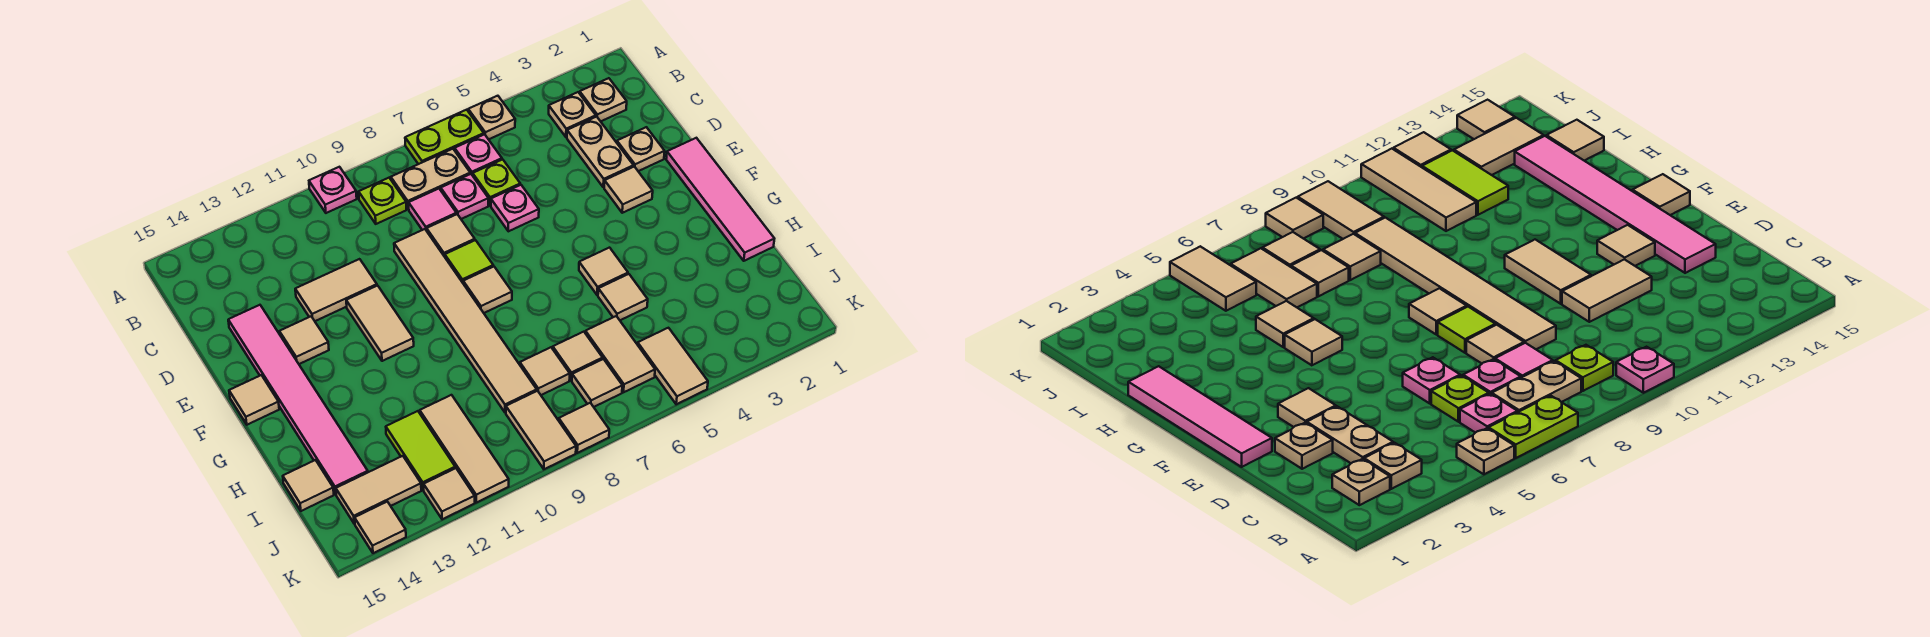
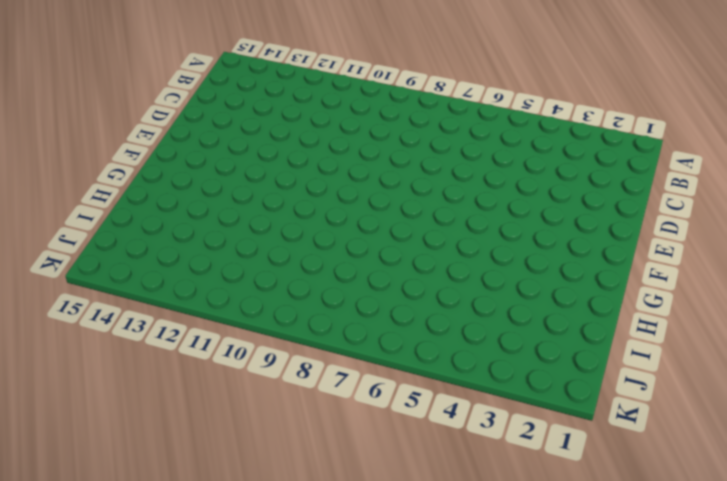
none -> tan plate A5 level 1
none -> lime plate A6:A7 level 1
none -> pink plate A10 level 1
none -> tan plate B2 level 1

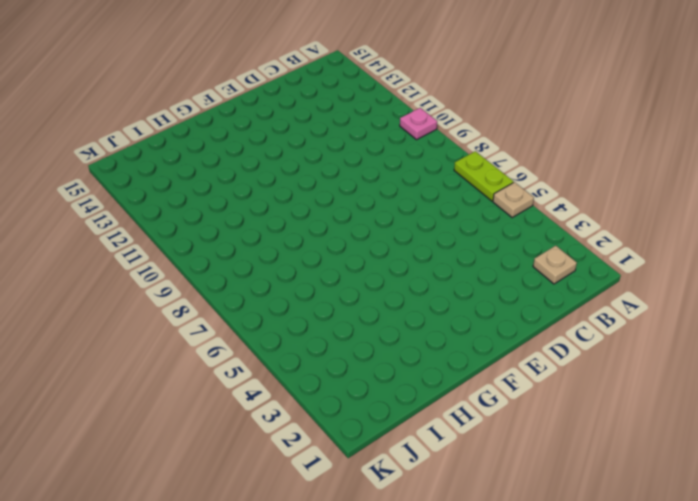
none -> tan plate B3 level 1
none -> pink plate B6 level 1
none -> tan plate B7:B8 level 1
none -> lime plate B9 level 1

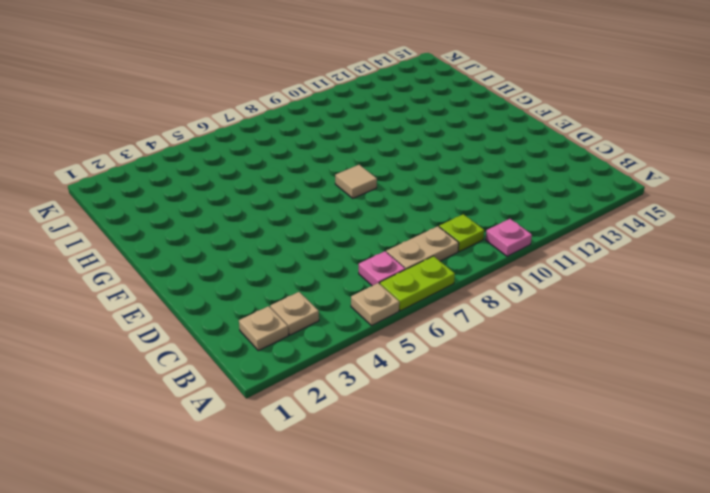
none -> tan plate C3:D3 level 1
none -> lime plate C6 level 1
none -> pink plate C7 level 1
none -> pink tile C8 level 1

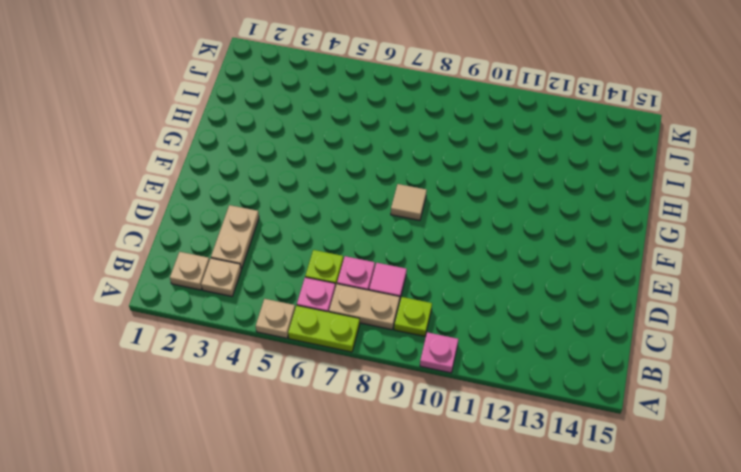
none -> tan plate D2 level 1
none -> pink plate D6 level 1
none -> tan tile D8 level 1
none -> tan tile D9:I9 level 1

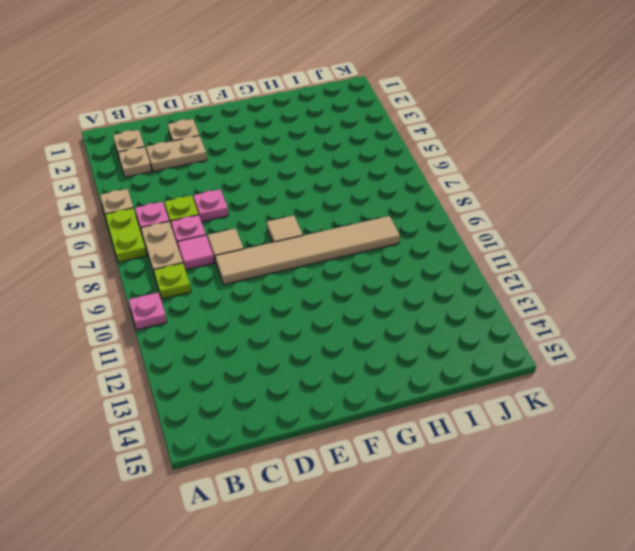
none -> tan tile D11:D12 level 1
none -> pink tile D14:I14 level 1
none -> pink tile E1:H1 level 1
none -> tan tile E3 level 1

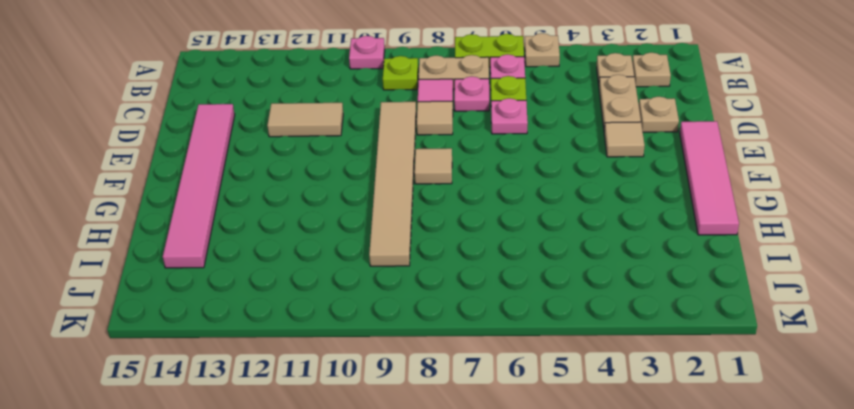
none -> lime tile E8 level 1
none -> tan tile E11:F11 level 1
none -> tan tile E13 level 1
none -> tan tile F15 level 1

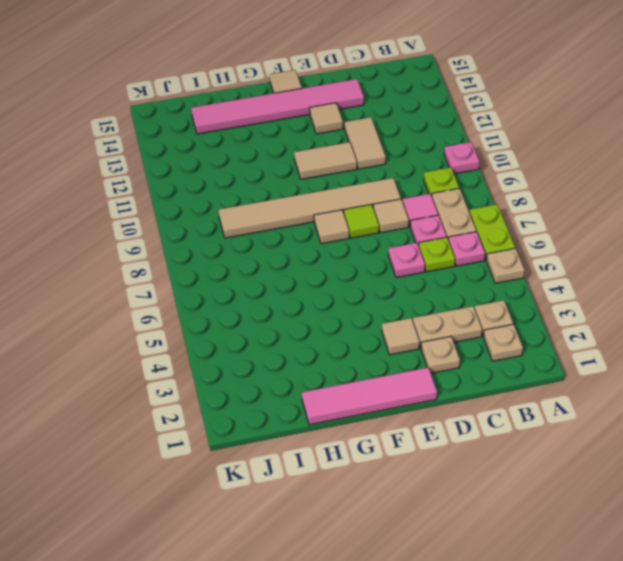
none -> tan tile G5 level 1
none -> tan tile H5 level 1
none -> tan tile I6:J6 level 1
none -> tan tile I7 level 1

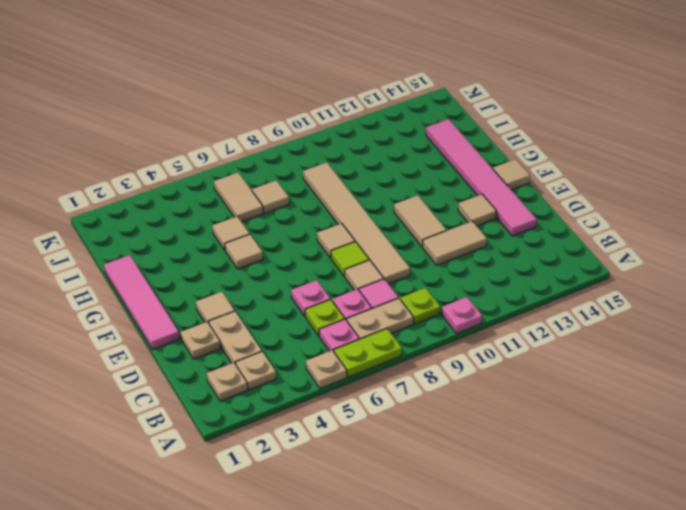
none -> tan tile I8 level 1
none -> tan tile I11:K11 level 1
none -> lime tile I12:J12 level 1
none -> tan tile I15 level 1

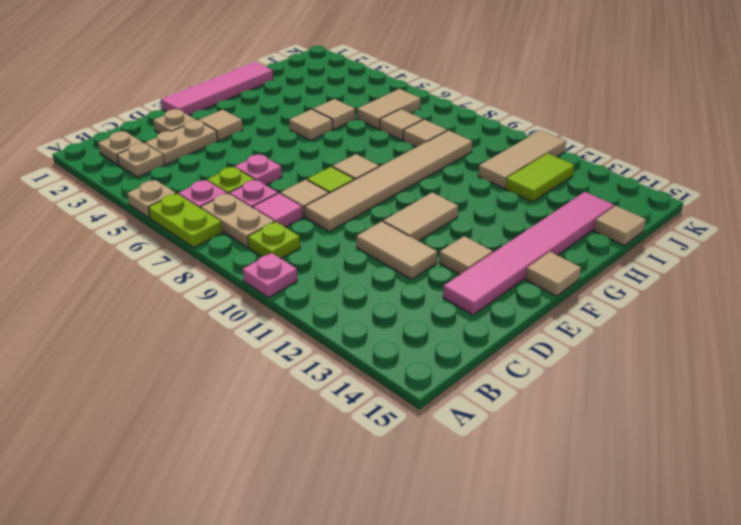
none -> tan tile J5:K5 level 1
none -> tan tile J7 level 1
none -> tan tile J9:K9 level 1
none -> tan tile J13:J14 level 1

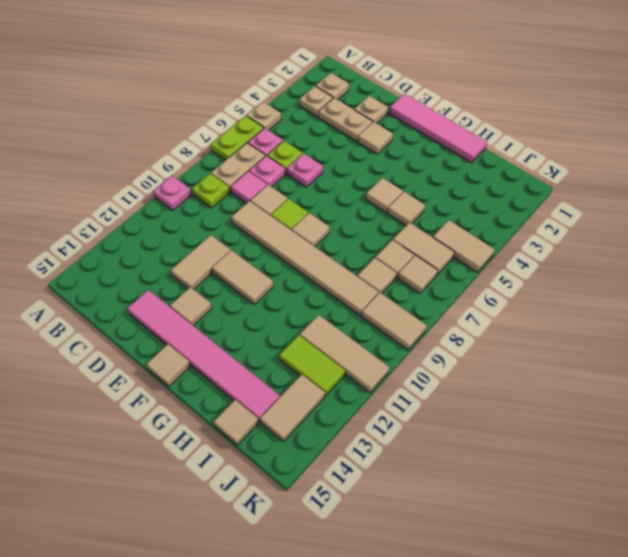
none -> tan tile K8 level 1
none -> tan tile K12 level 1
none -> tan tile K14 level 1

